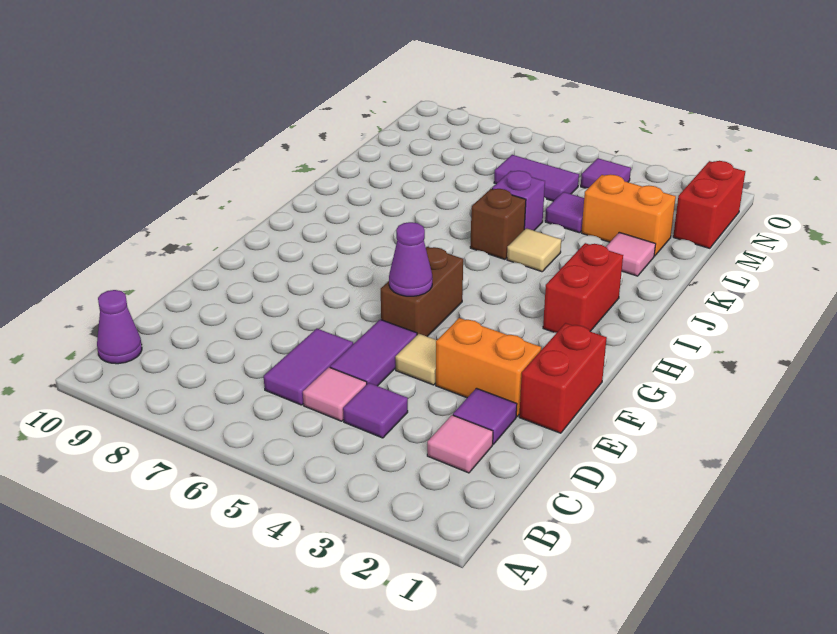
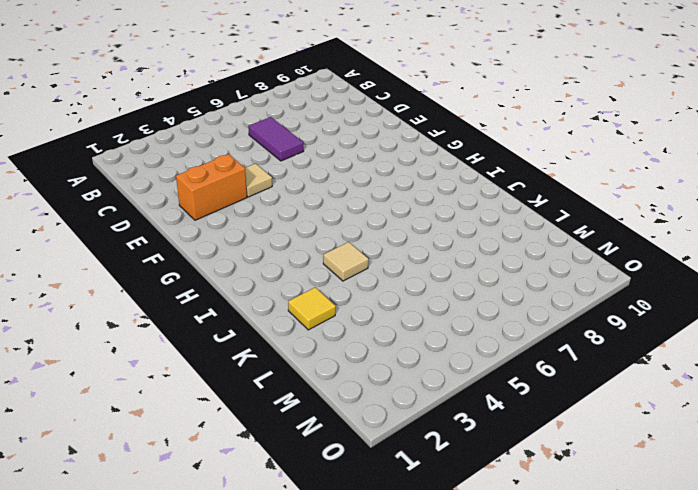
yellow tile K2 level 1 -> pink tile K2 level 1
none -> purple cone B10 level 1
none -> pink tile C2 level 1
none -> purple tile C4 level 1

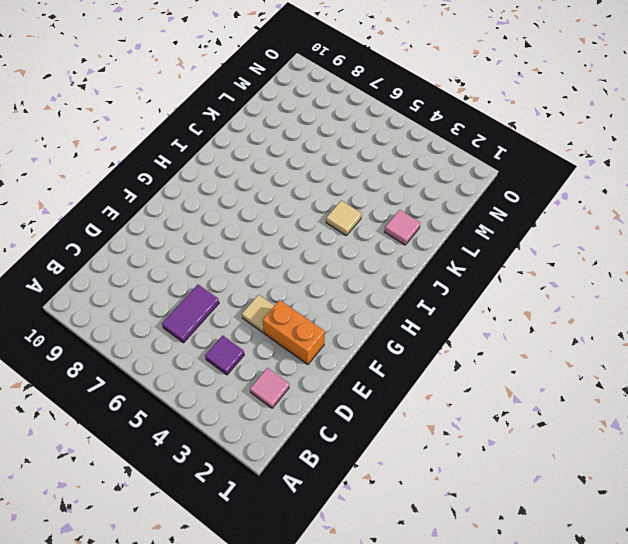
none -> purple cone B10 level 1
none -> pink tile C5 level 1
none -> purple tile D2 level 1

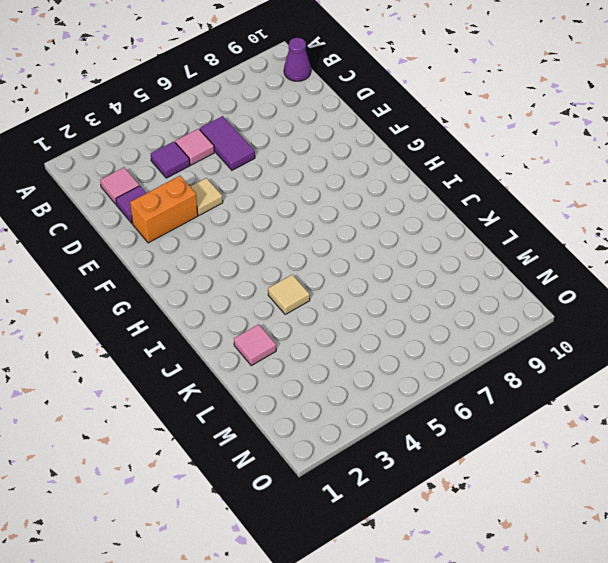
none -> purple tile D5:E5 level 1
none -> red brick E1:F1 level 1
none -> brown brick F5:G5 level 1

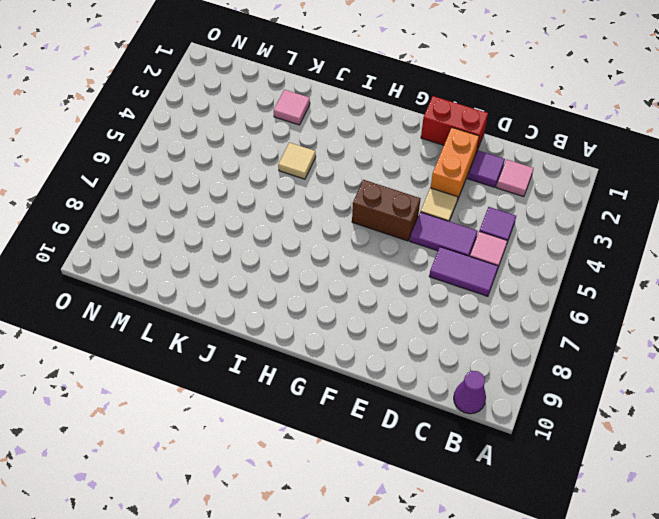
none -> red brick H2:I2 level 1
none -> brown brick J5 level 1
none -> purple brick K5 level 1

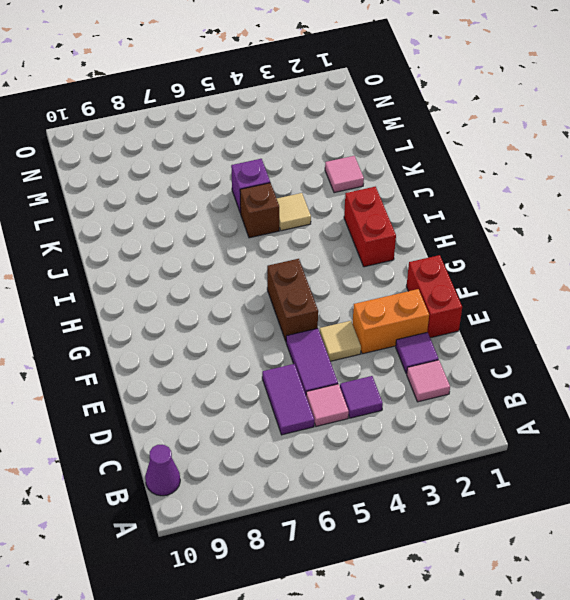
none -> orange brick L2:L3 level 1
none -> purple tile L4 level 1
none -> red brick M1:N1 level 1

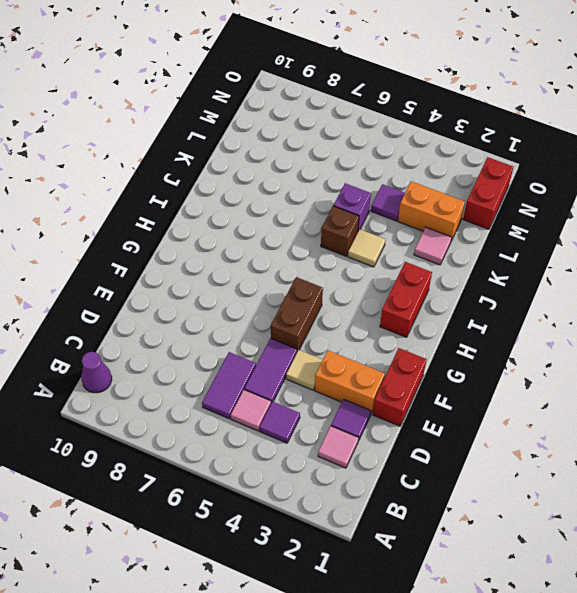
none -> purple tile M5:M6 level 1
none -> purple tile N4 level 1
none -> purple cone F5 level 2

